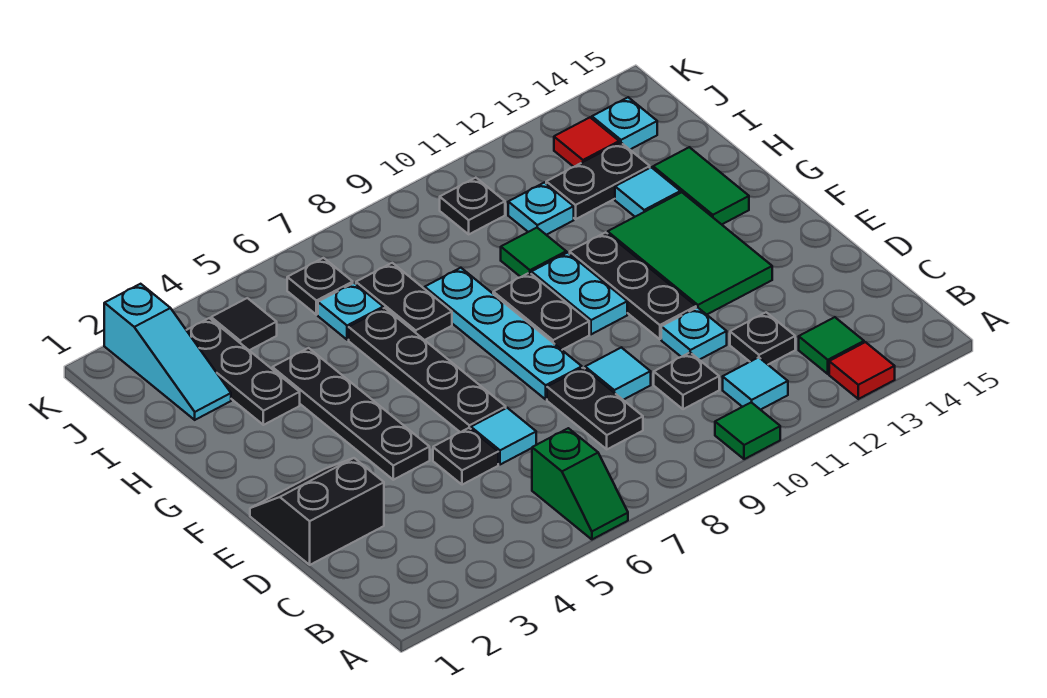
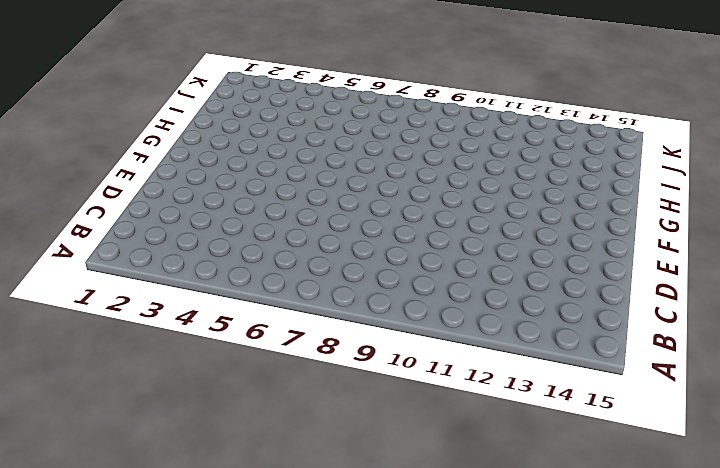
none -> green slope A6:B6 level 1 top B
none -> green tile A10 level 1
none -> red tile A13 level 1
none -> cyan tile B11 level 1

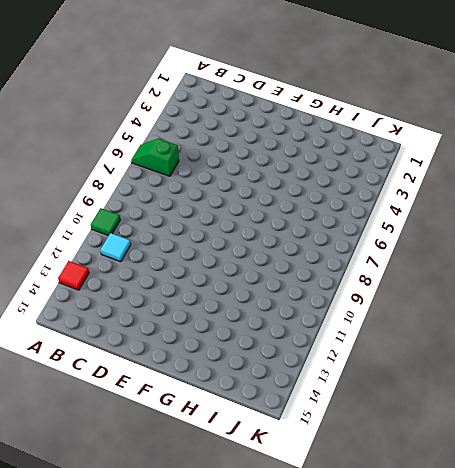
none -> green tile B13 level 1
none -> black plate C8:D8 level 1
none -> black plate C10 level 1
none -> black plate C12 level 1

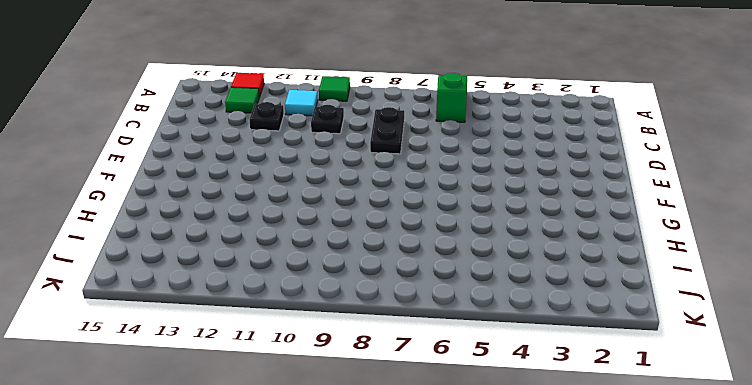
none -> black slope D1:E2 level 1 top D
none -> black plate D5 level 1
none -> cyan tile D6 level 1
none -> cyan tile D9 level 1

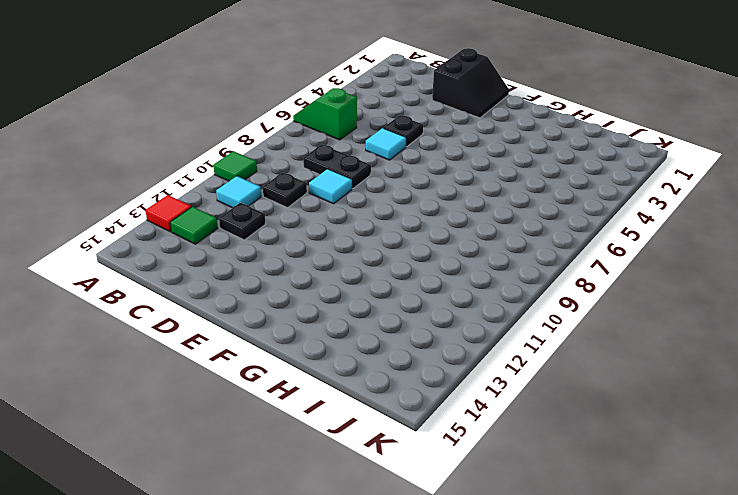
none -> cyan plate D11 level 1
none -> black plate E4:H4 level 1
none -> black plate E6:H6 level 1
none -> cyan plate E8:H8 level 1

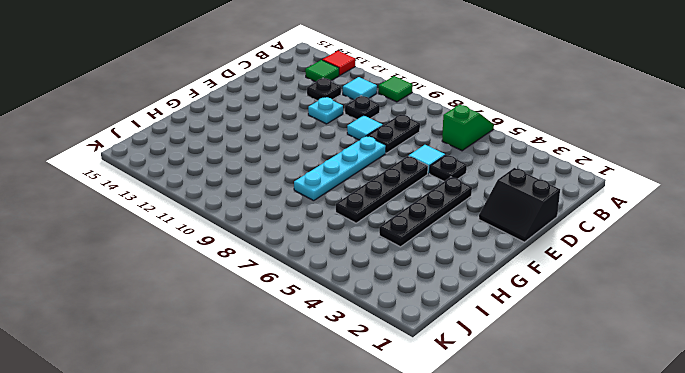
none -> black plate E11:G11 level 1
none -> green tile E12:G13 level 1
none -> black plate F9:G9 level 1
none -> cyan plate F10:G10 level 1

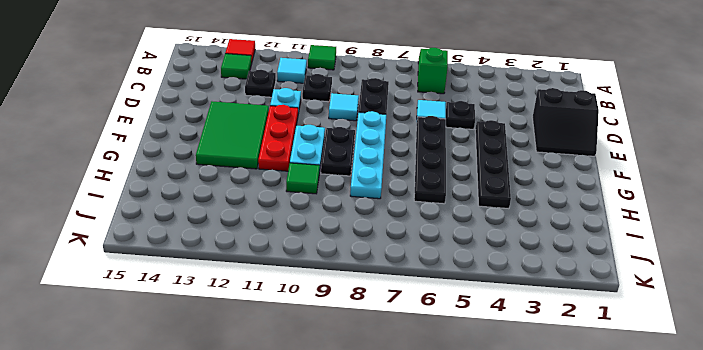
red plate E11:G11 level 1 -> black plate E11:G11 level 1
none -> green tile G14:H14 level 1
none -> black plate H3:J3 level 1
none -> black plate H7:I7 level 1
none -> cyan tile H13 level 1

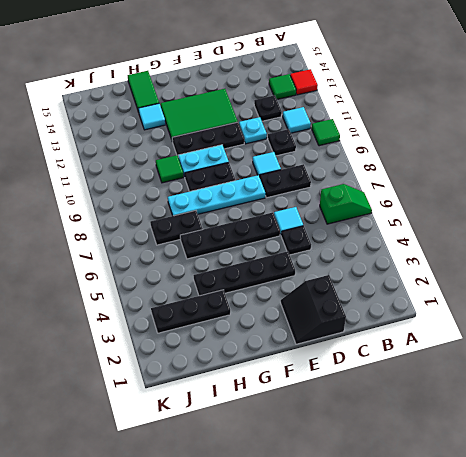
green tile H14:H15 level 1 -> green tile G14:H14 level 1
none -> cyan slope I2:K2 level 1 top K
none -> cyan plate I6 level 1
none -> cyan plate I11 level 1
none -> black plate I12:I13 level 1

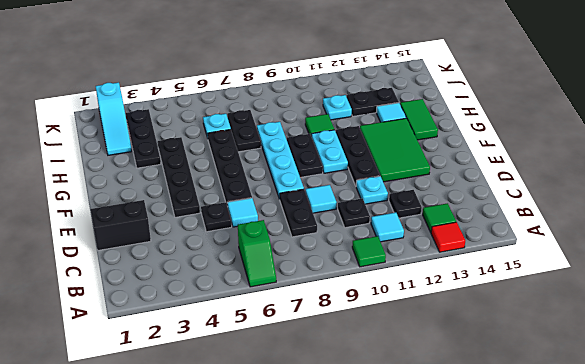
none -> black tile J4 level 1
none -> black plate J6 level 1
none -> black plate J10 level 1
none -> red tile J13 level 1

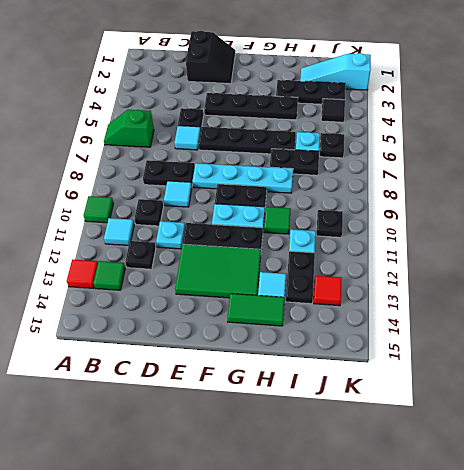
none -> cyan plate J14 level 1

